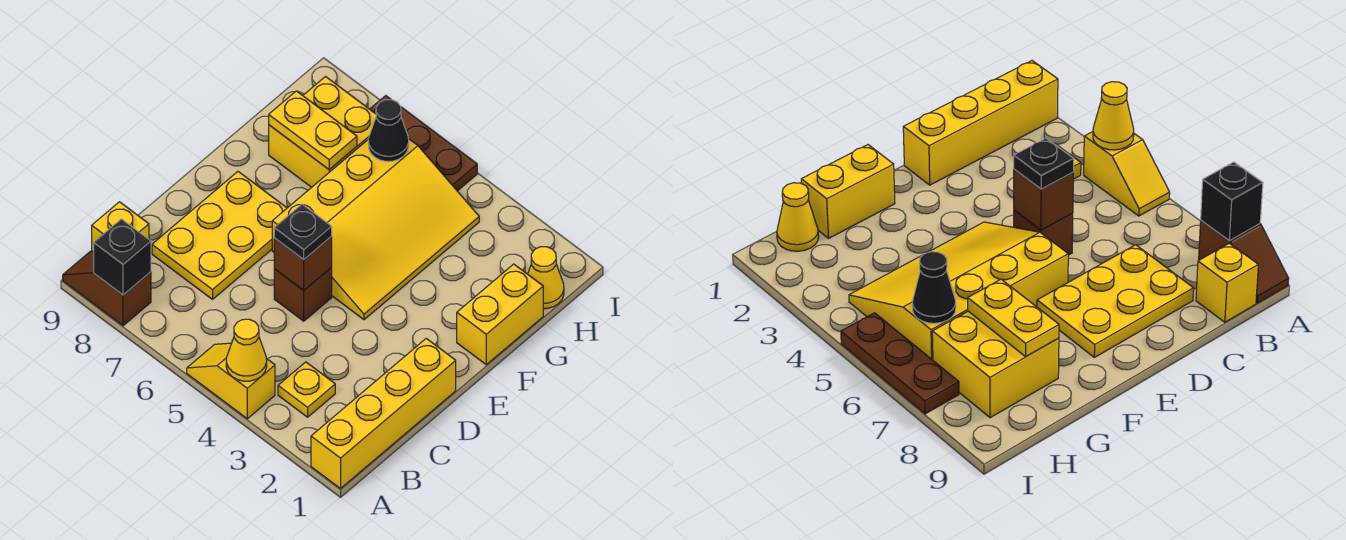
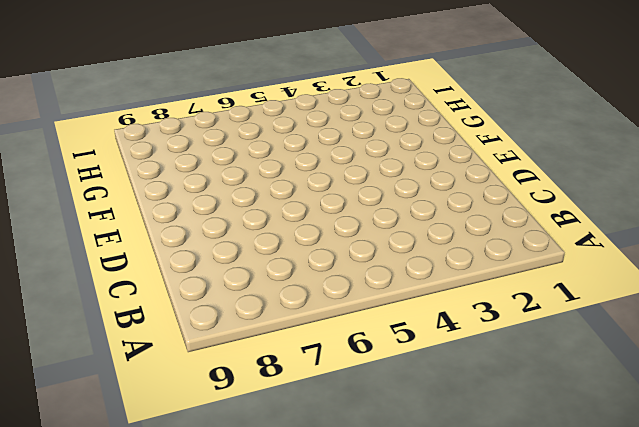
none -> yellow brick A1:D1 level 1
none -> yellow slope A4:A5 level 1 top 4
none -> brown slope A8:A9 level 1 top 8

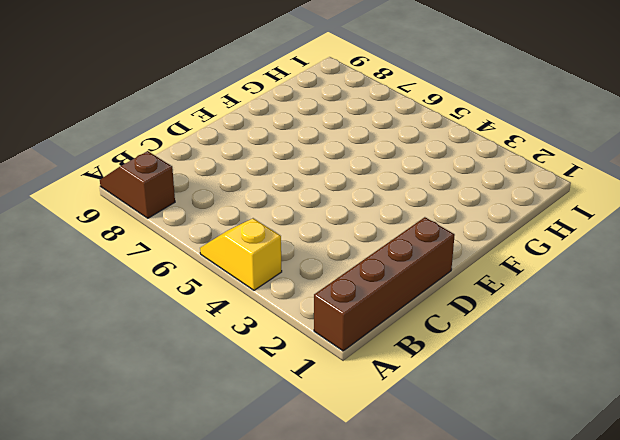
brown brick A1:D1 level 1 -> yellow brick A1:D1 level 1
none -> yellow plate B3 level 1
none -> yellow brick B9 level 1
none -> yellow plate C7:E8 level 1

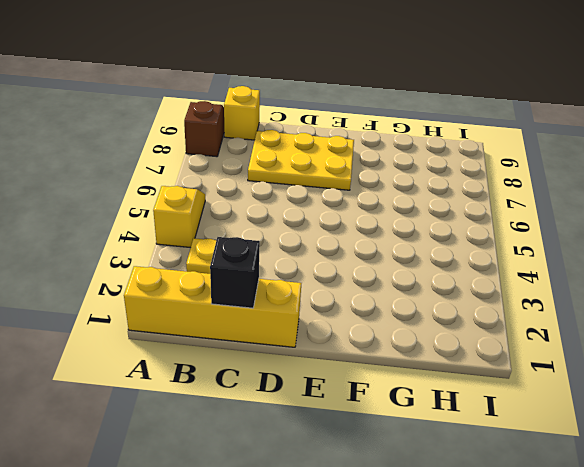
black brick C1 level 2 -> black brick A8 level 2
none -> brown brick D5 level 1
none -> yellow slope E4:H6 level 1 top 6
none -> yellow brick F1:G1 level 1

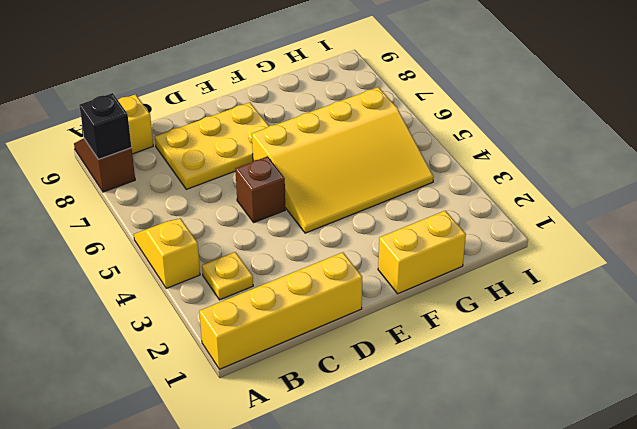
none -> yellow brick G7:H8 level 1
none -> yellow cone H1 level 1
none -> brown plate I5:I7 level 1

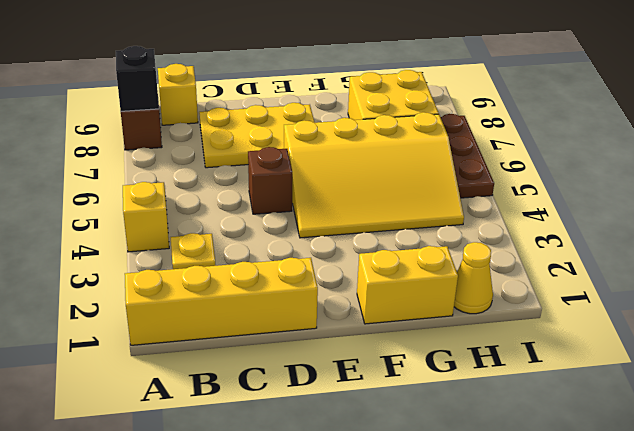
none -> yellow cone A4 level 2
none -> brown brick D5 level 2
none -> yellow plate G7:G8 level 2

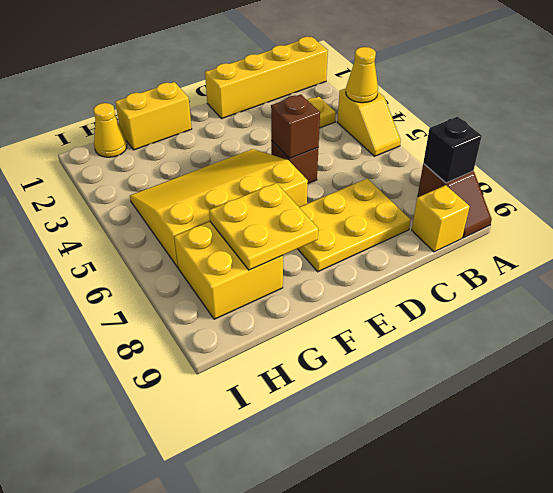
yellow plate F7:G8 level 2 -> yellow plate G7:G8 level 2
none -> brown plate I5:I7 level 1
none -> black cone H6 level 2
none -> black plate D5 level 3

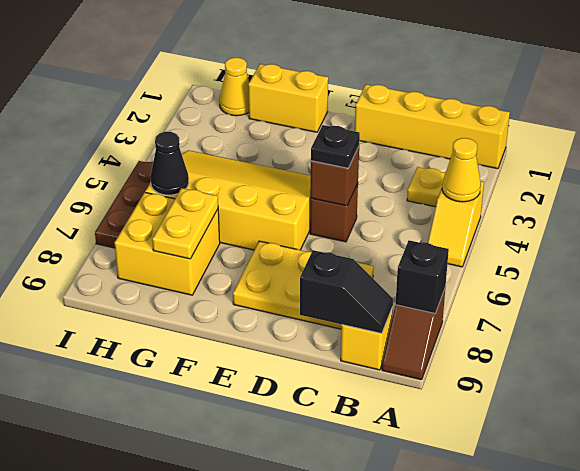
black slope B9:C9 level 2 top C -> none

